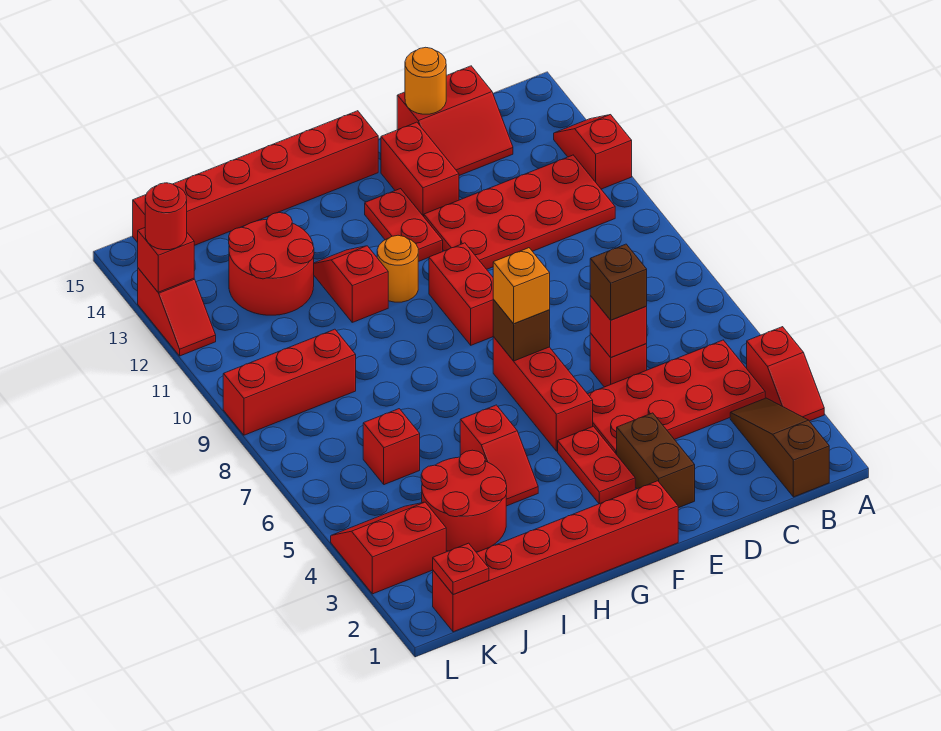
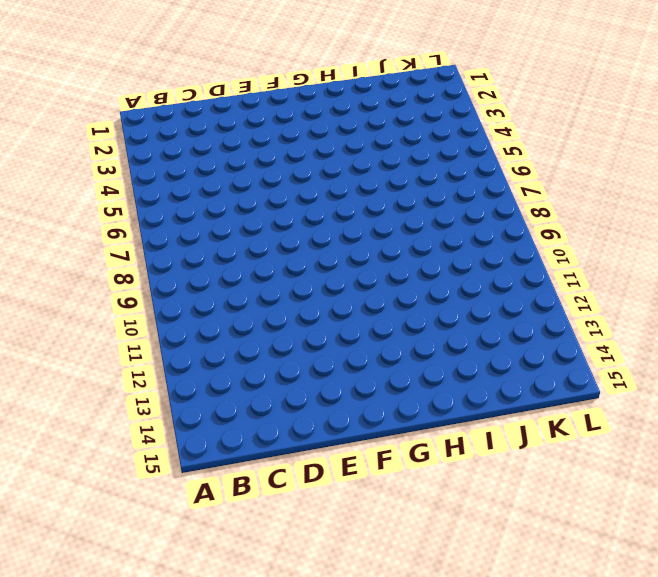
none -> red slope A3:A4 level 1 top 4
none -> red slope A12:A13 level 1 top 12
none -> brown slope B1:B3 level 1 top 1
none -> red plate B4:E5 level 1

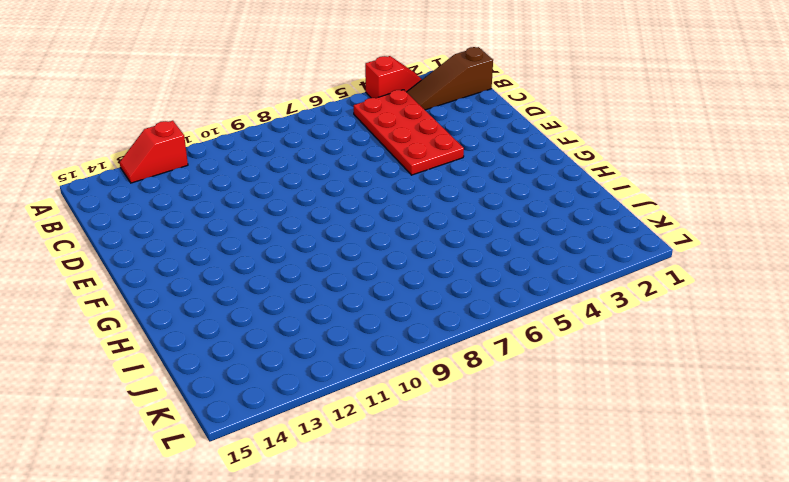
none -> red plate B11:E12 level 1
none -> red slope C14:D15 level 1 top 15
none -> red brick D6 level 1
none -> brown brick E2:E3 level 1

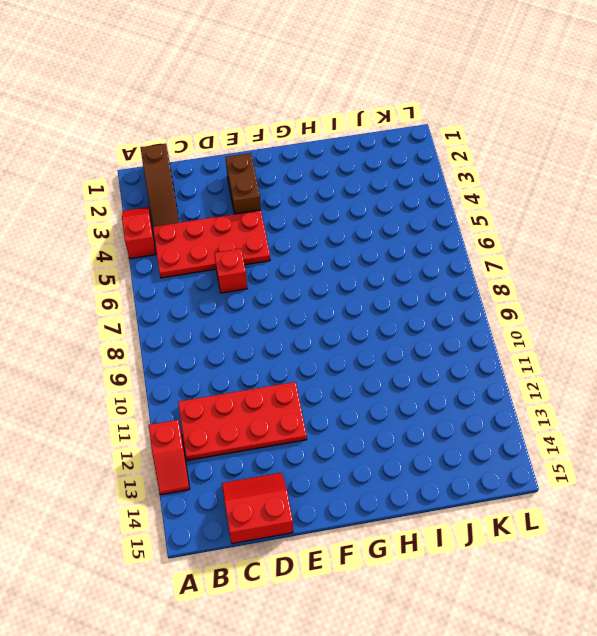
none -> red brick E13:E14 level 1
none -> red brick F1:K1 level 1
none -> red plate F3:F4 level 1
none -> red brick F5:F7 level 1

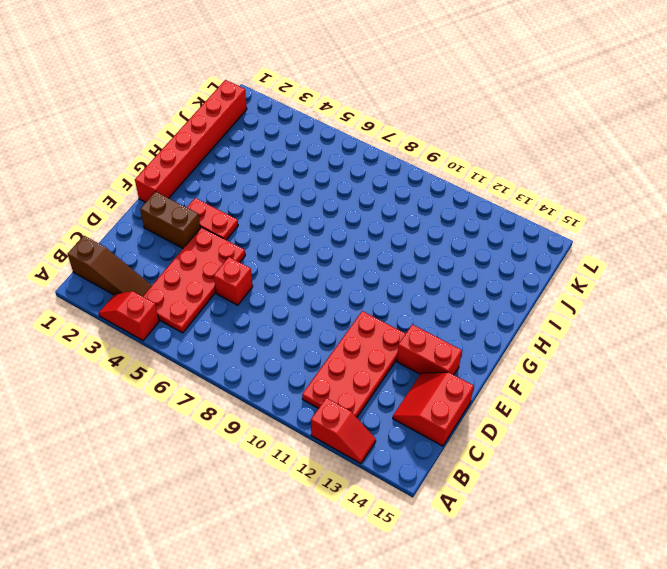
none -> red brick F5:F7 level 1
none -> red brick F9:F10 level 1
none -> red plate F12:F13 level 1
none -> red brick F15:K15 level 1

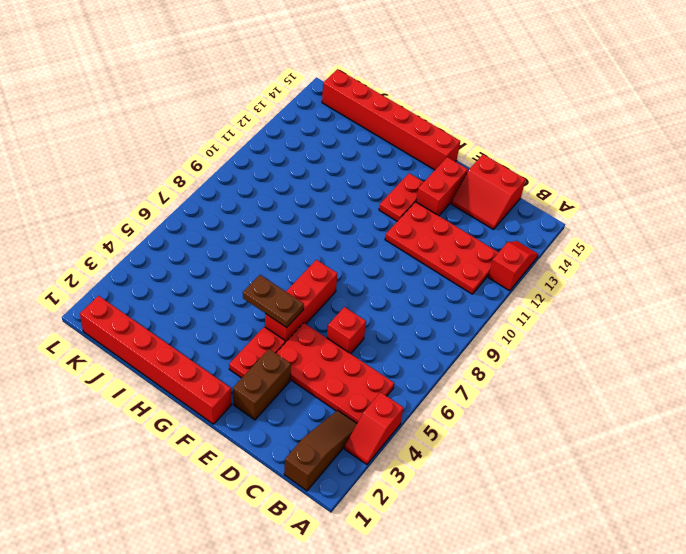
brown plate F5:G5 level 2 -> none
none -> red brick F9:F10 level 1
none -> orange round brick G11 level 1
none -> red slope H4:H5 level 1 top 5
none -> red slope H11:H12 level 1 top 11

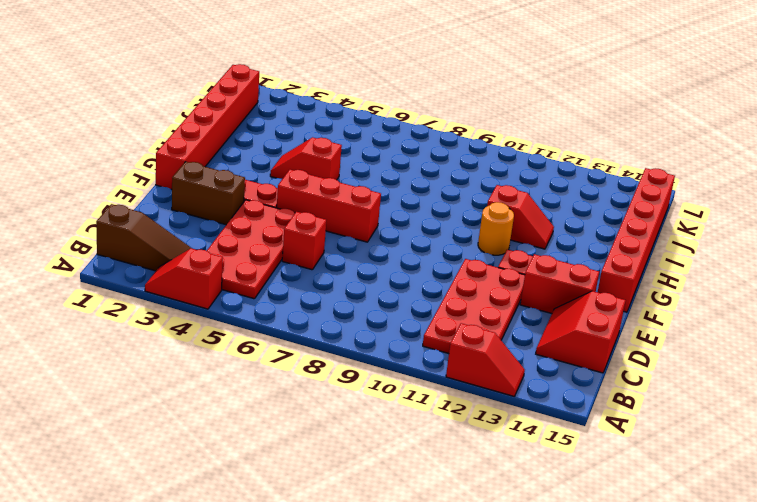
none -> red brick F9:F10 level 1
none -> red round brick I3:J4 level 1
none -> red round brick I12:J13 level 1
none -> red brick J6 level 1

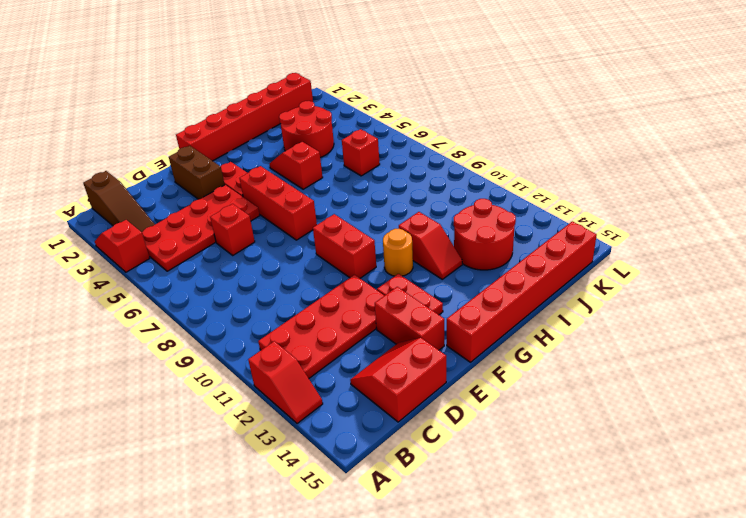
none -> red brick J9:L9 level 1
none -> red slope K3:L4 level 1 top 3
none -> red slope L12:L13 level 1 top 13
none -> red brick D6 level 2

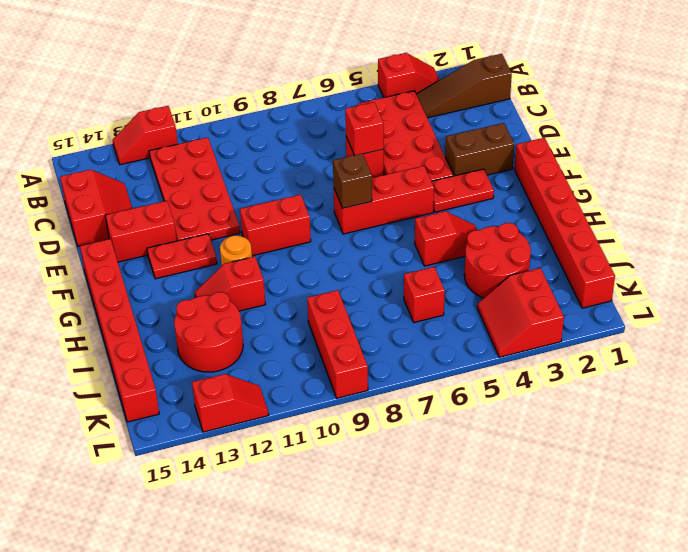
none -> orange round brick D15 level 2
none -> red plate K1 level 2
none -> red brick L13 level 2
none -> brown brick D6 level 3

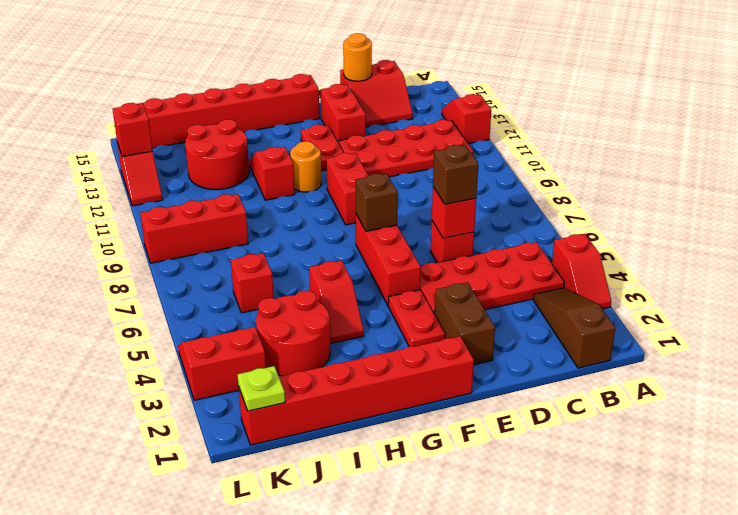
lime plate K1 level 2 -> red plate K1 level 2
none -> orange brick F7 level 3
none -> red round brick L13 level 3

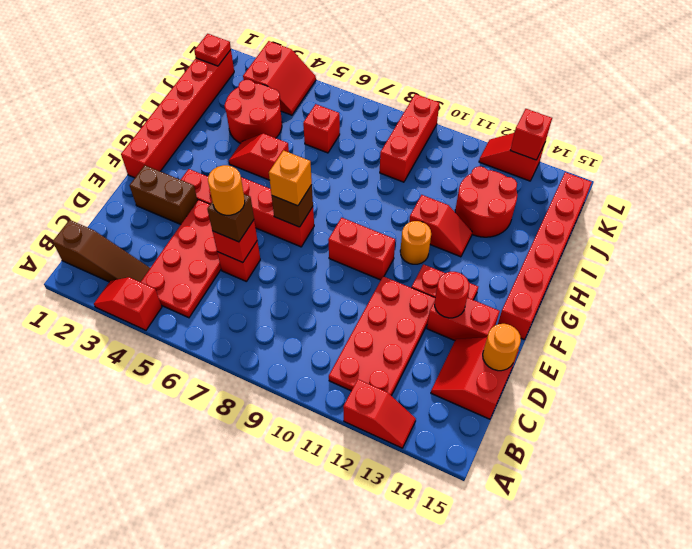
orange round brick D6 level 4 -> none
red round brick E13 level 2 -> red round brick L13 level 3

